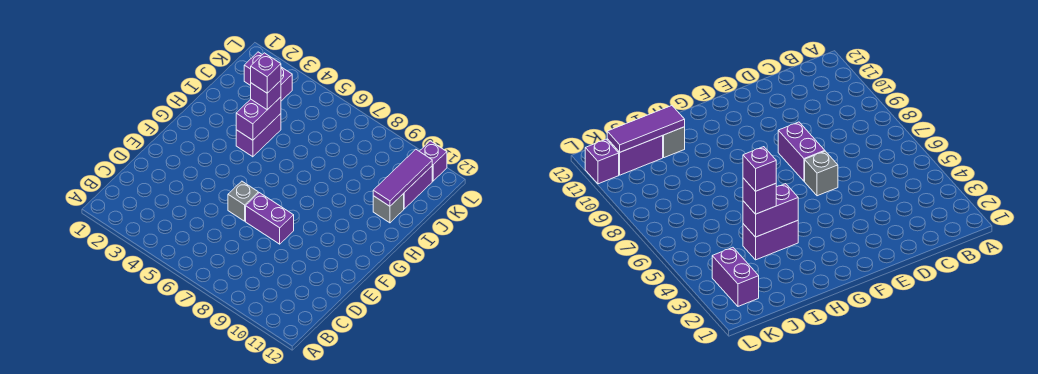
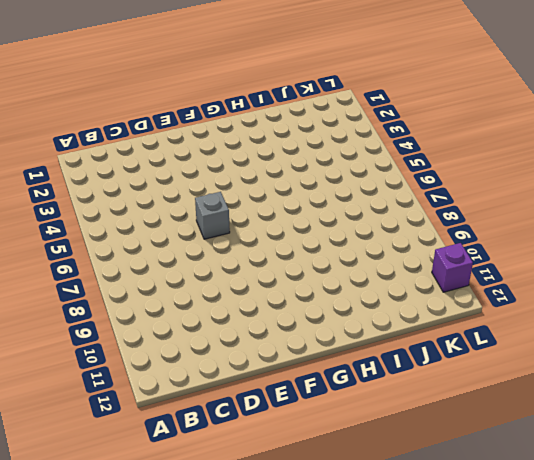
none -> purple brick E7:E8 level 1
none -> purple brick H4:I4 level 1

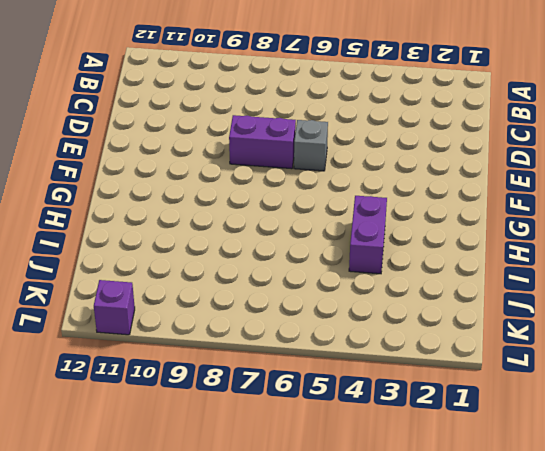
none -> grey brick I11 level 1
none -> purple brick J11:K11 level 1

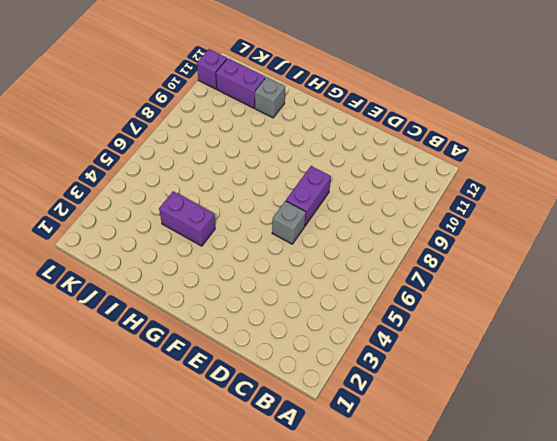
none -> purple brick K2:K3 level 1
none -> purple brick H4:I4 level 2

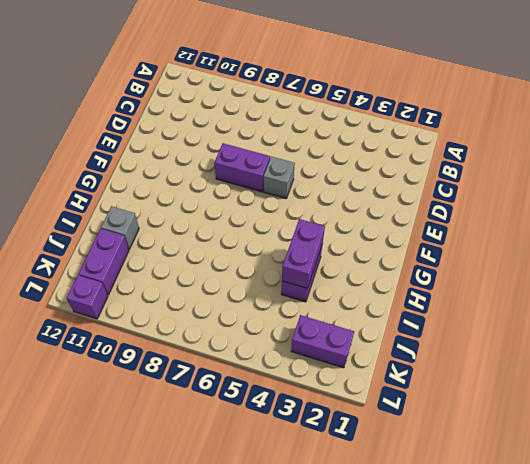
none -> purple tile I11:K11 level 2
none -> purple brick I4 level 3

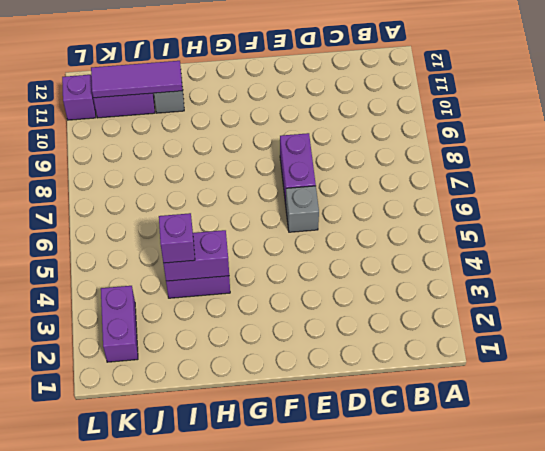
none -> purple brick I4 level 4

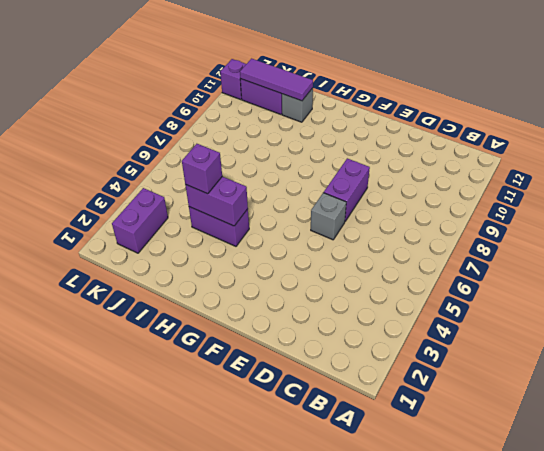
none -> purple brick I4 level 4

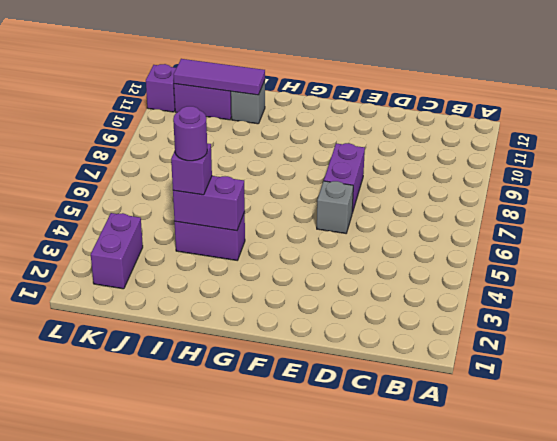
purple round brick I4 level 4 -> purple brick I4 level 4

